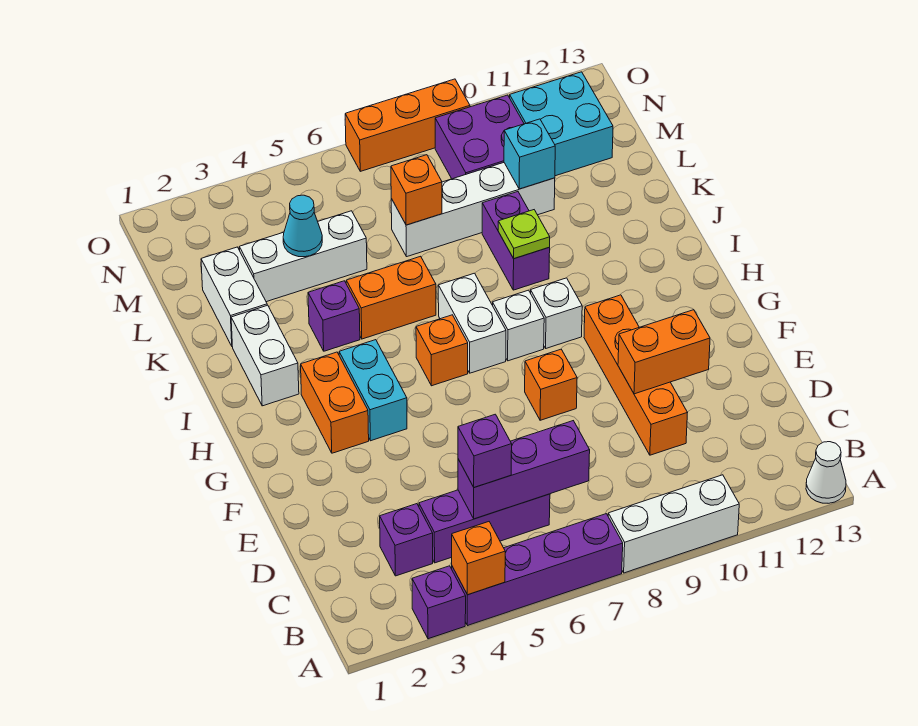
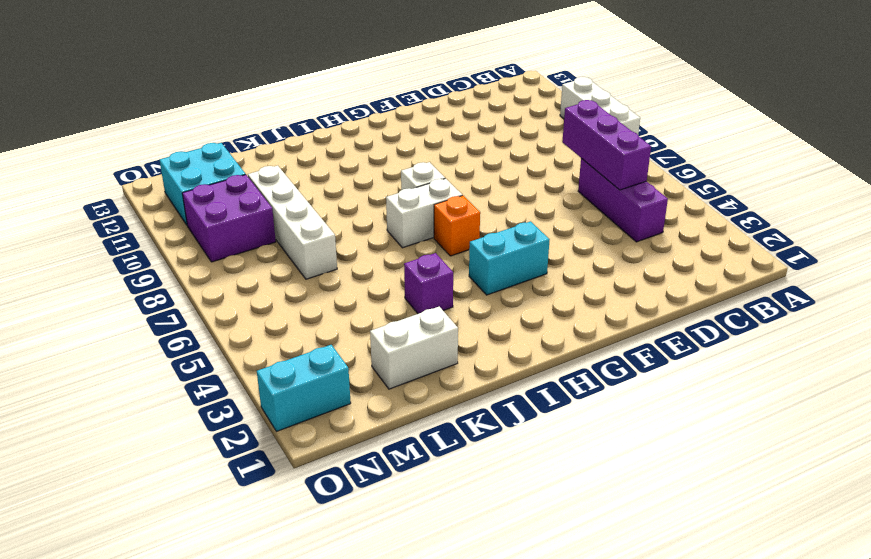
cyan brick N2:O2 level 1 -> none
none -> purple brick A3 level 1
none -> purple brick A4:A7 level 1
none -> white cone A13 level 1
none -> purple brick C3 level 1

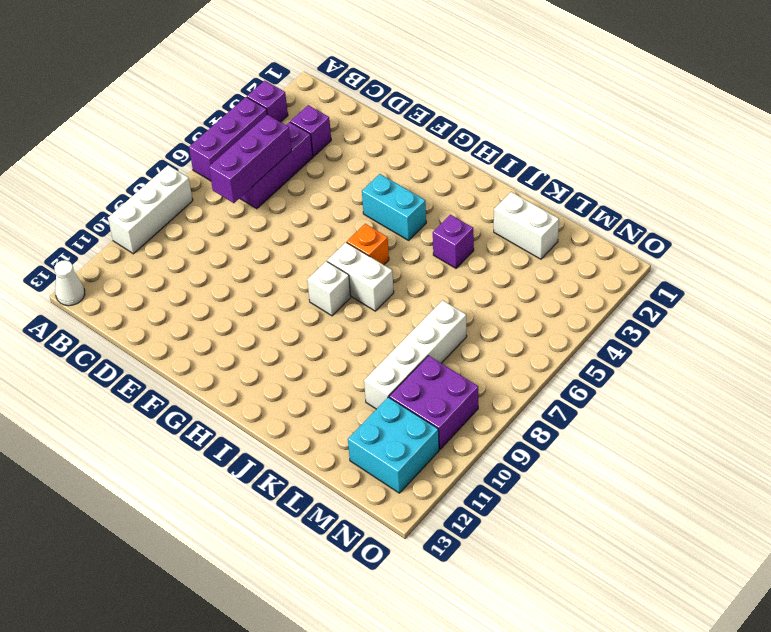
purple brick A4:A6 level 1 -> purple brick A4:A7 level 1
none -> orange brick D10:G10 level 1
none -> orange brick F8 level 1
none -> orange brick G3:H3 level 1
none -> white brick H9 level 1

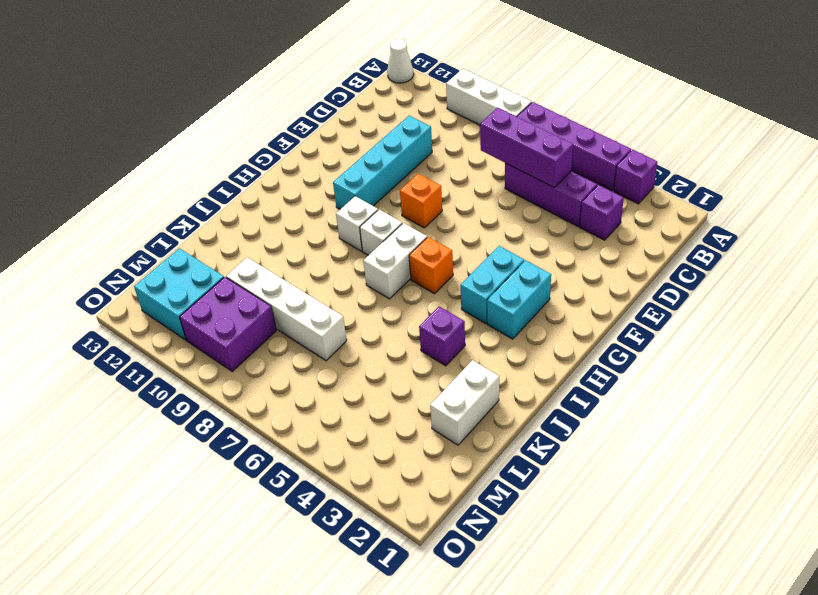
cyan brick D10:G10 level 1 -> orange brick D10:G10 level 1
cyan brick G3:H3 level 1 -> orange brick G3:H3 level 1
none -> white brick I2:J2 level 1
none -> orange brick J5:J6 level 1
none -> purple brick J9:K9 level 1
none -> white brick L3:L5 level 1

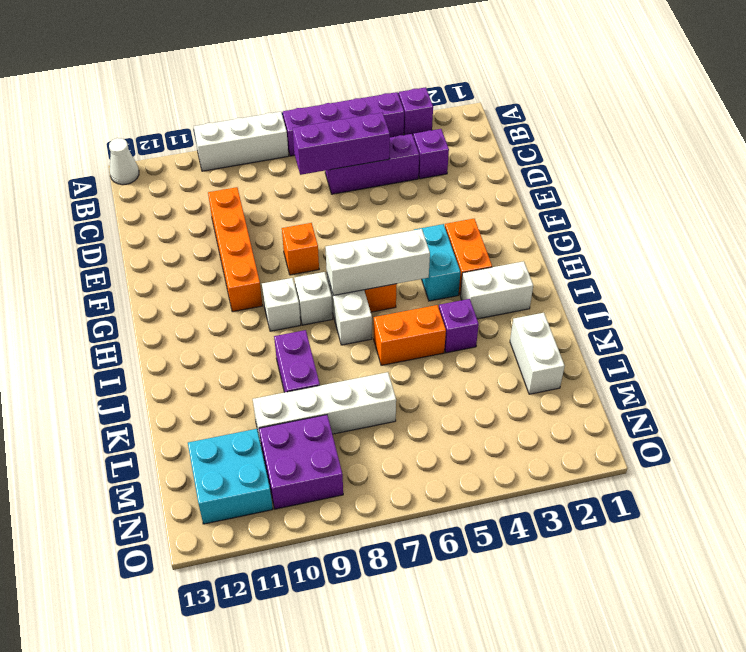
white brick H5:H7 level 2 -> white brick L3:L5 level 1
white brick I2:I3 level 1 -> white brick I2:J2 level 1
none -> orange brick O7:O9 level 1
none -> orange brick A4 level 2
none -> orange brick E10:E11 level 2
none -> lime plate J9 level 2

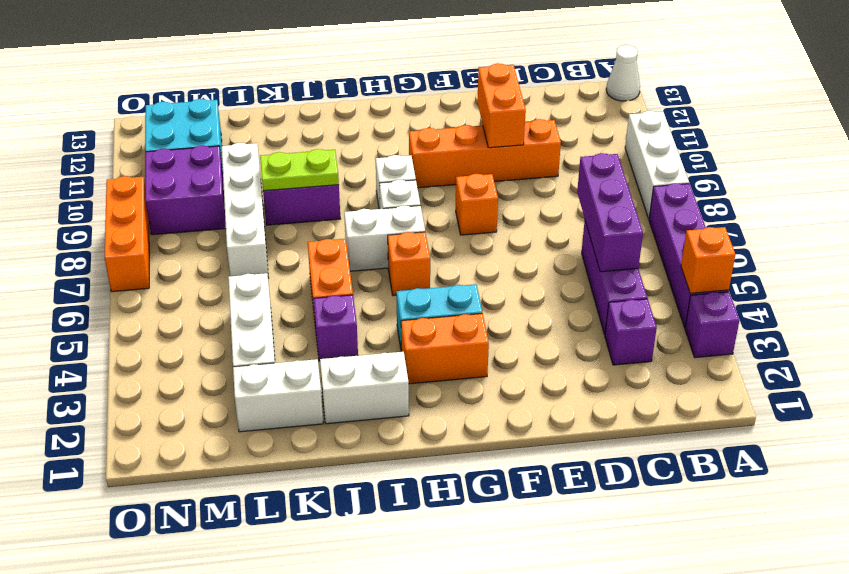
lime plate J9:K9 level 2 -> lime plate J9 level 2
none -> cyan cone L4 level 2
none -> orange brick L7 level 2
none -> cyan brick L10 level 2
none -> purple brick C5 level 3

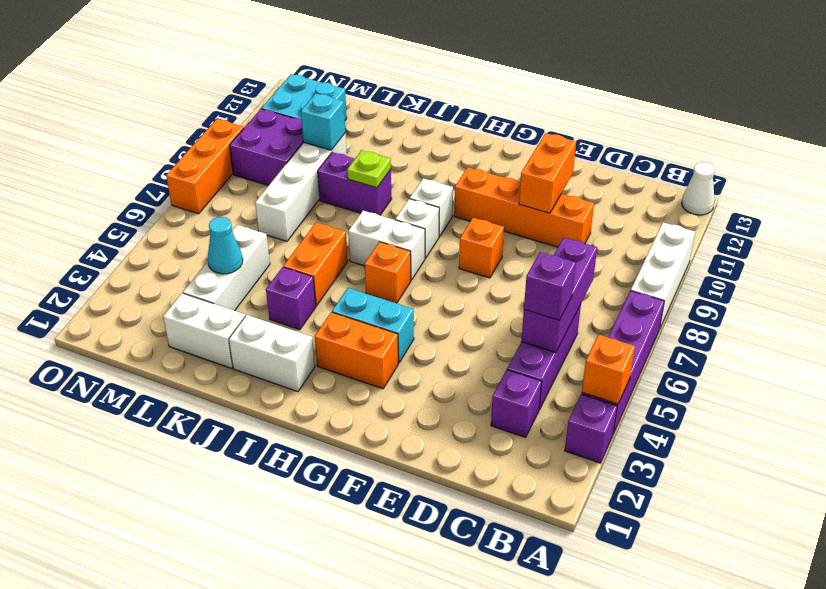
none -> orange brick L7 level 2

